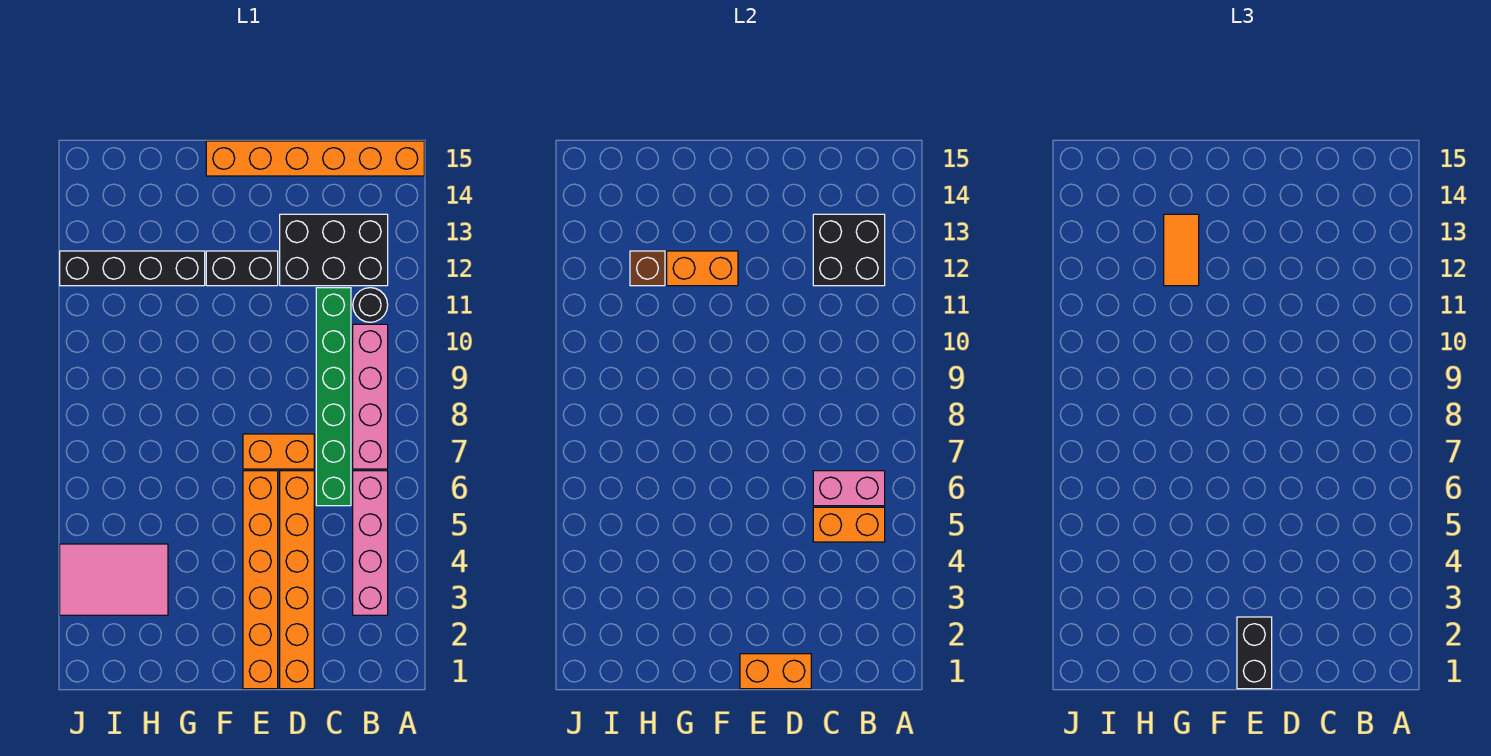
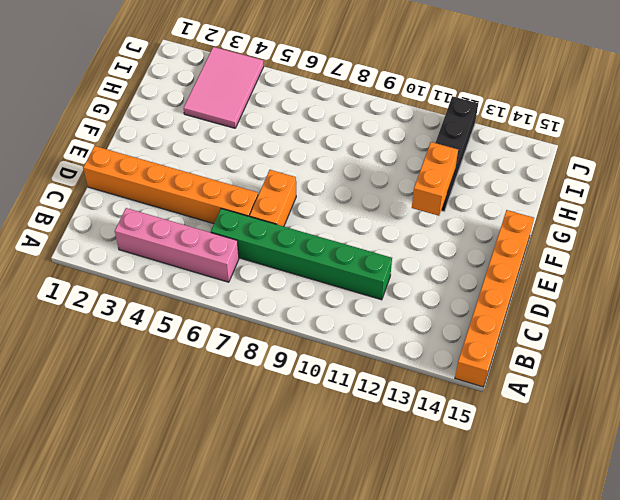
none -> pink brick B7:B10 level 1
none -> black round brick B11 level 1
none -> black brick B12:D13 level 1

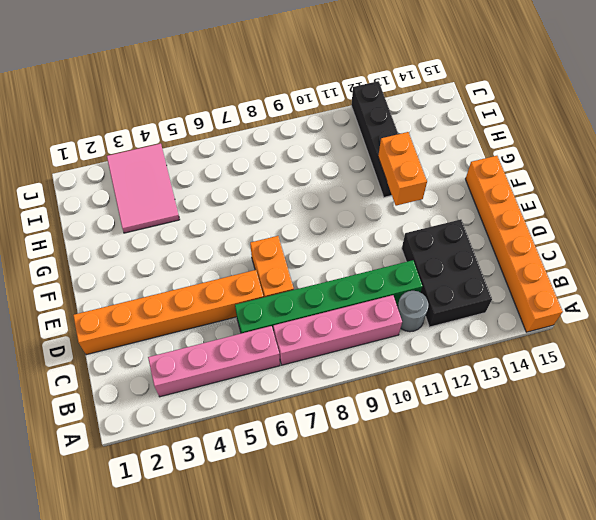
grey round brick B11 level 1 -> black round brick B11 level 1
none -> orange brick E1:E6 level 1
none -> black brick E12:F12 level 1
none -> orange brick B5:C5 level 2

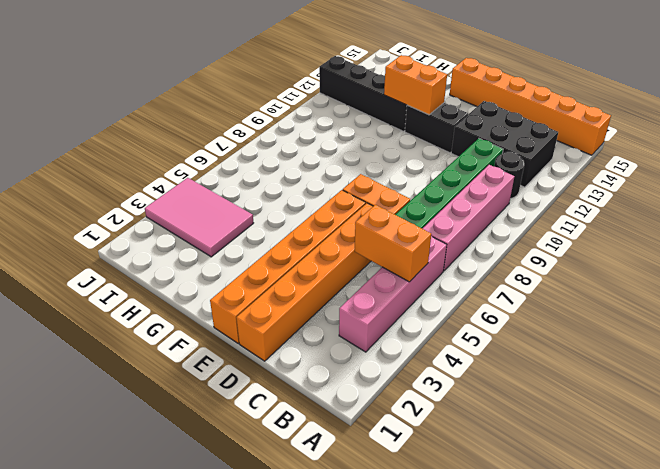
none -> pink brick B6:C6 level 2
none -> black brick B12:C13 level 2
none -> orange brick D1:E1 level 2

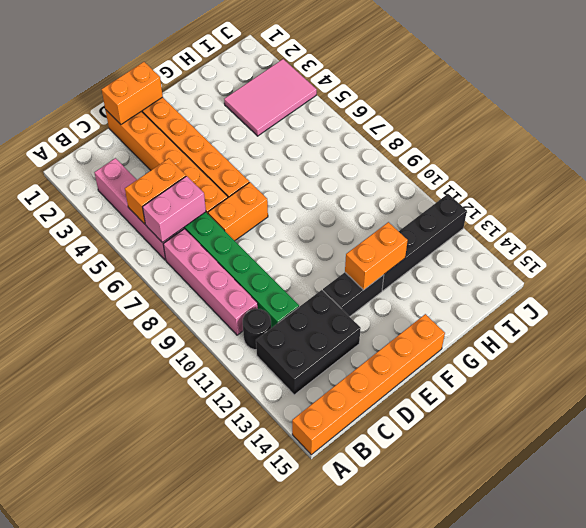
none -> black brick B12:C13 level 2
none -> brown brick H12 level 2
none -> black brick E1:E2 level 3

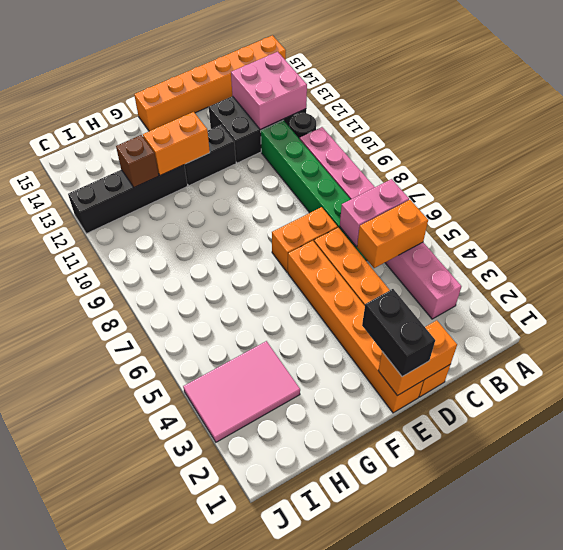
pink brick B12:C13 level 2 -> black brick B12:C13 level 2
none -> orange tile G12:G13 level 3

